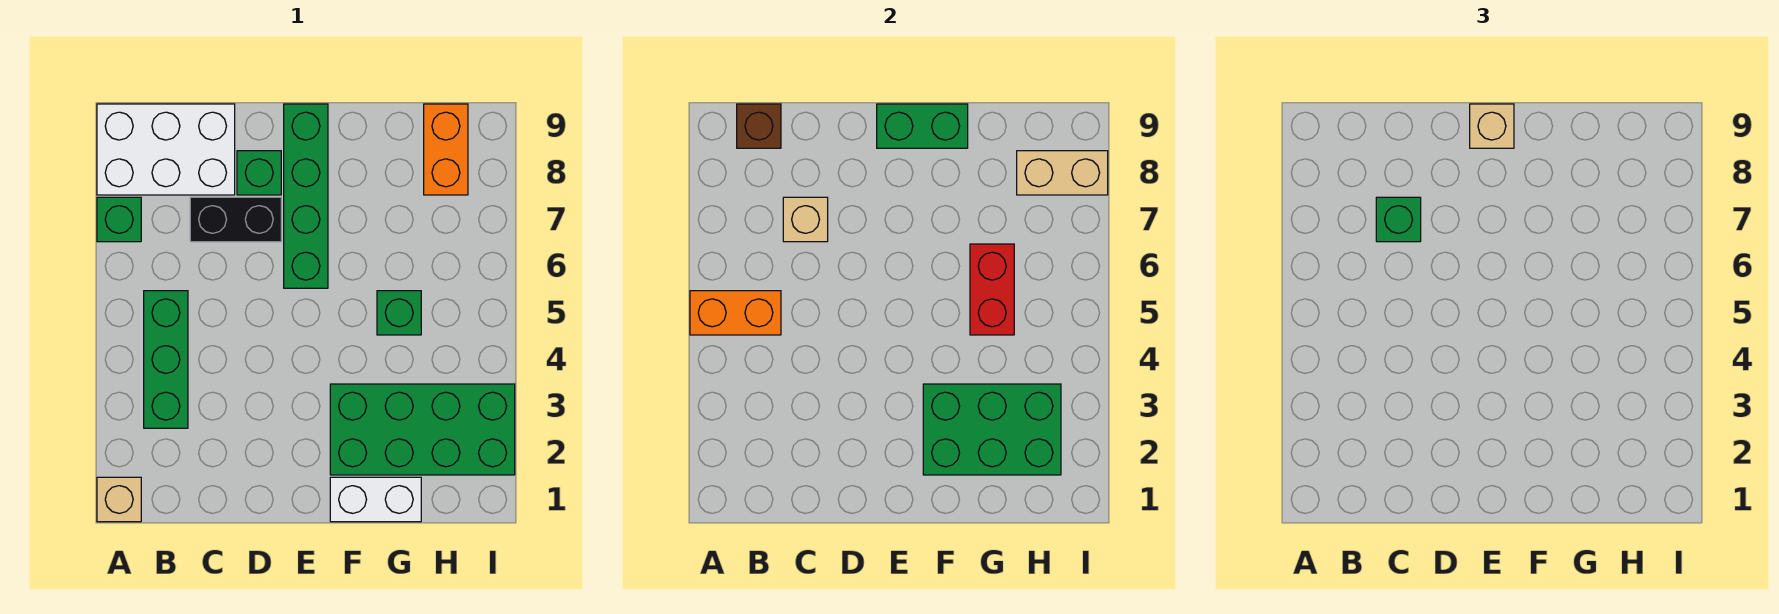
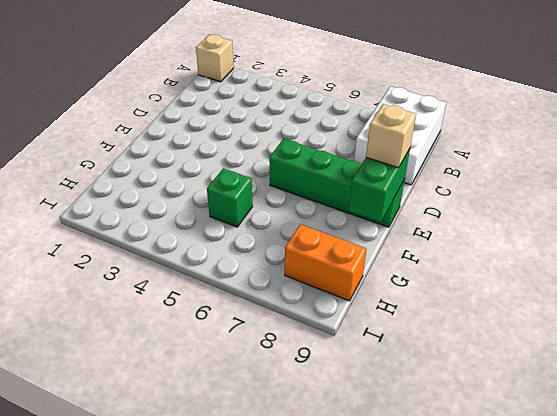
none -> green brick A7 level 1
none -> green brick B3:B5 level 1
none -> black brick C7:D7 level 1

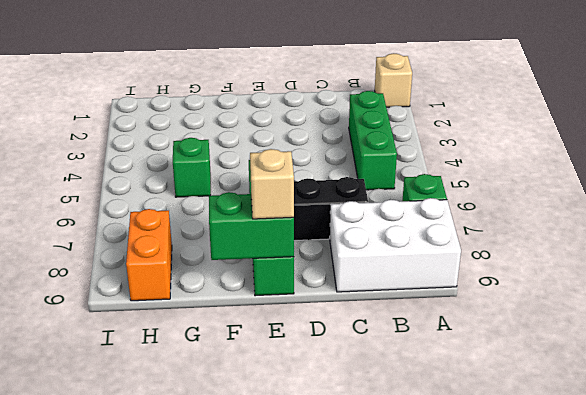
none -> green brick D8 level 1
none -> white brick F1:G1 level 1
none -> green brick F2:I3 level 1

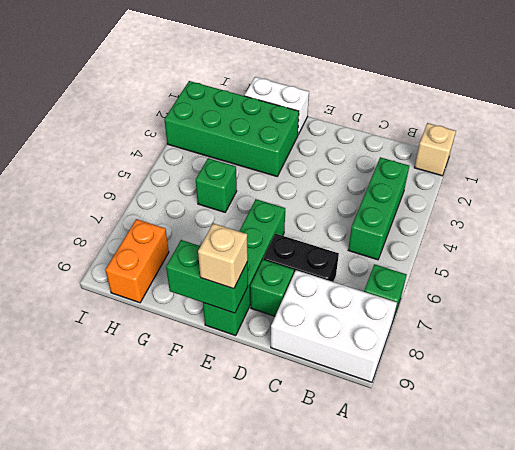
none -> orange brick A5:B5 level 2
none -> brown brick B9 level 2
none -> tan brick C7 level 2

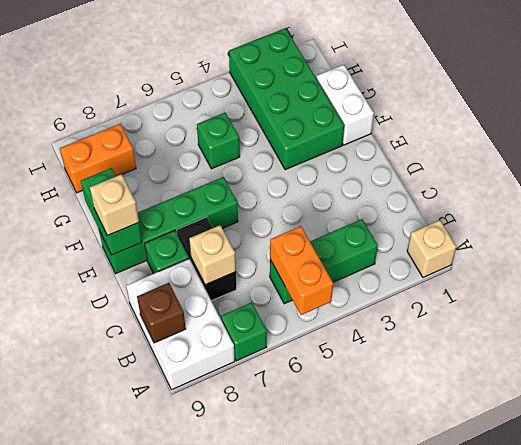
none -> green brick F2:H3 level 2
none -> red brick G5:G6 level 2
none -> tan brick H8:I8 level 2

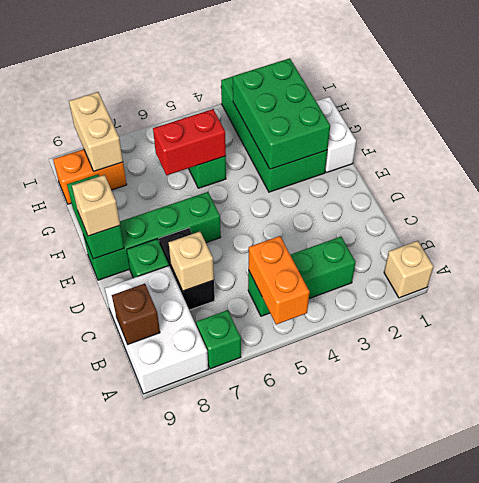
none -> green brick C7 level 3

